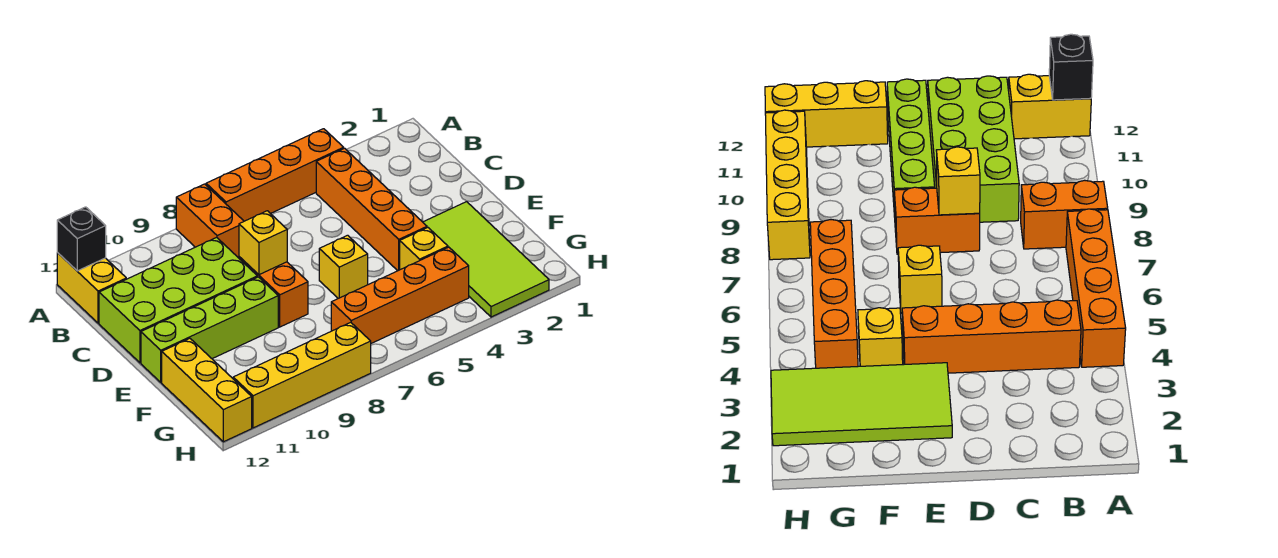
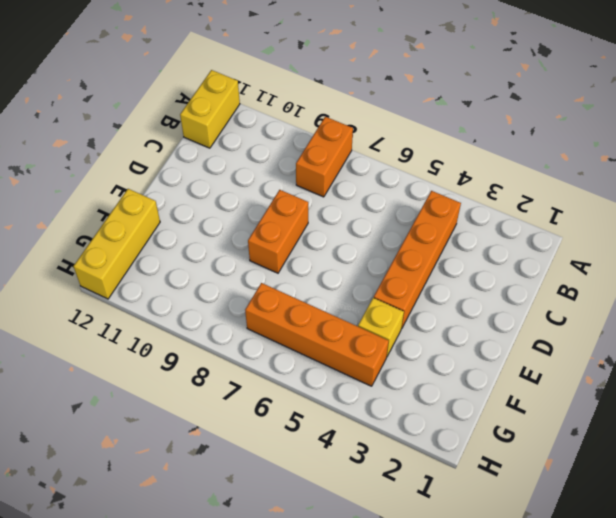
none -> orange brick A4:A7 level 1
none -> lime brick C9:D12 level 1
none -> lime tile E2:H3 level 1

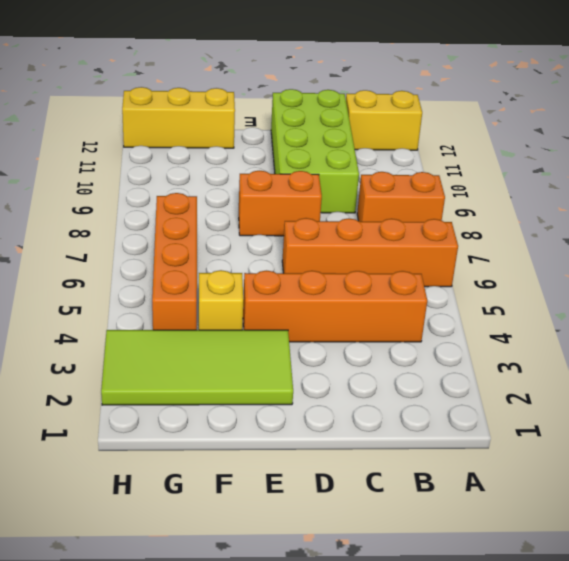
orange brick A6:D6 level 1 -> orange brick A4:A7 level 1
none -> yellow brick E6 level 1
none -> lime brick E9:E12 level 1
none -> yellow brick H8:H11 level 1

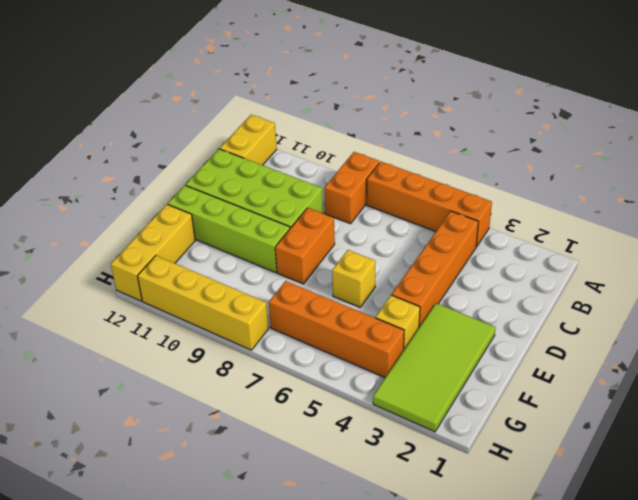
none -> black brick A12 level 2
none -> yellow brick D8 level 2

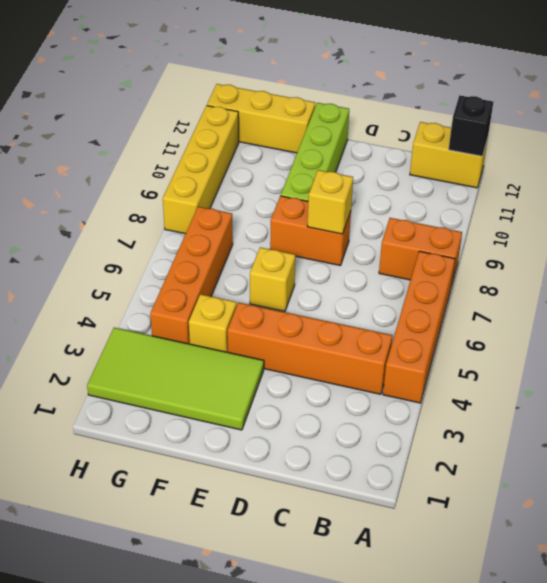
none -> lime brick C9:D12 level 1

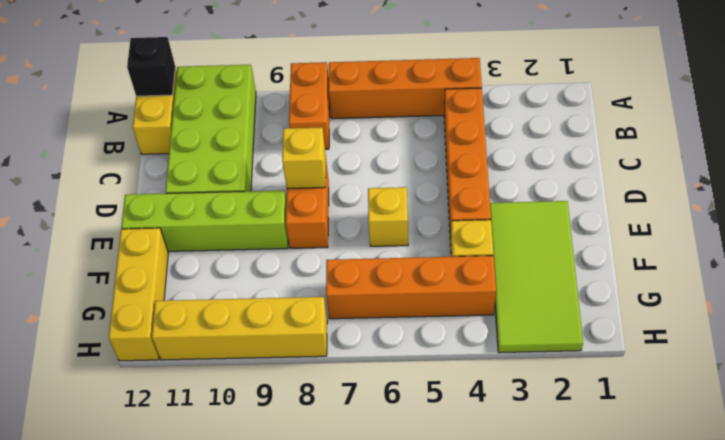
lime brick A10:D11 level 1 -> lime brick C9:D12 level 1

